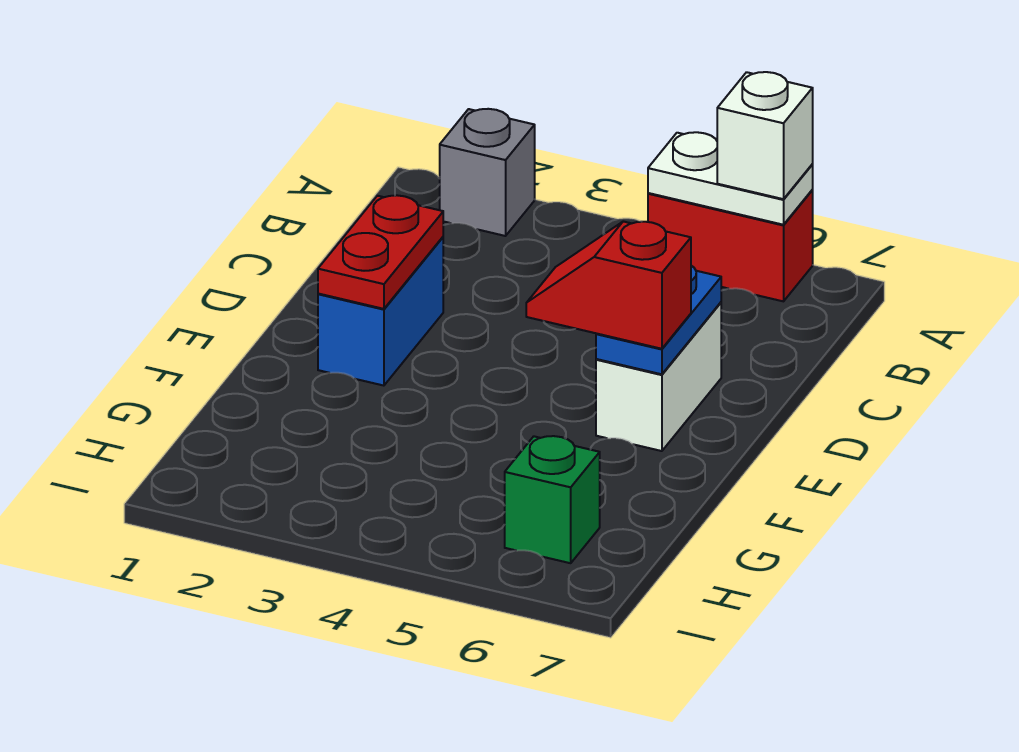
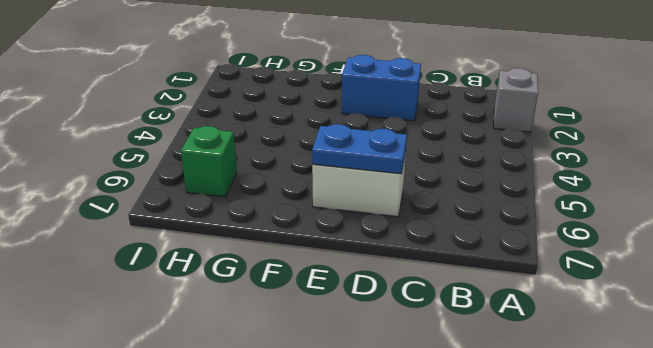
none -> red brick A5:A6 level 1
none -> white plate A5:A6 level 2

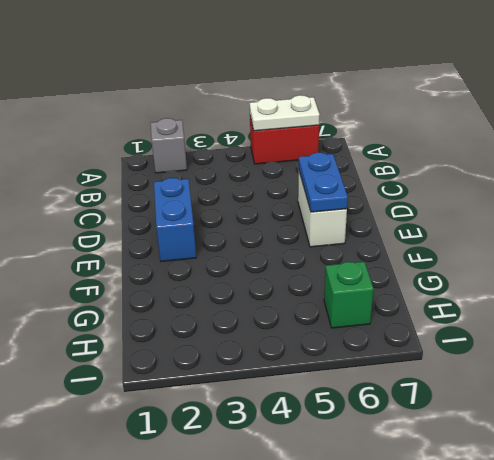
none -> red plate D2:E2 level 2
none -> white brick A6 level 3

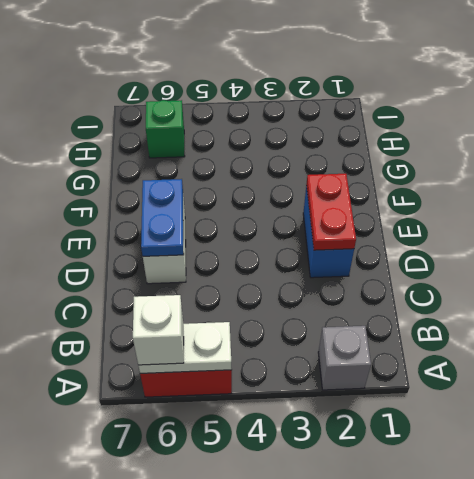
none -> red slope E5:E6 level 3 top 6

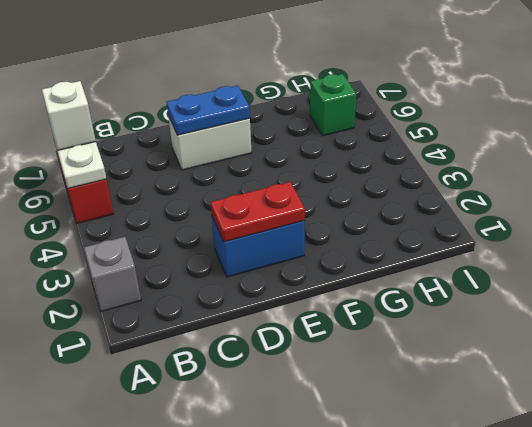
none -> red slope E5:E6 level 3 top 6

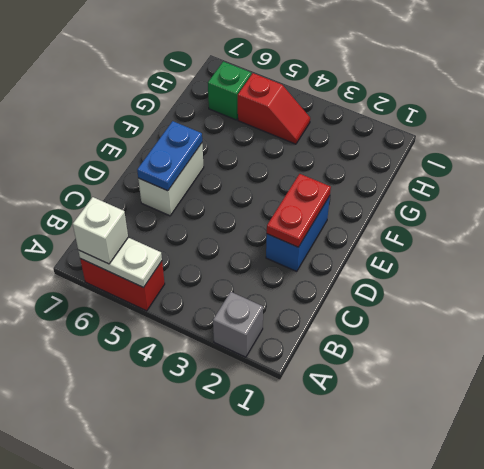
red slope H4:H5 level 1 top 5 -> red slope E5:E6 level 3 top 6

